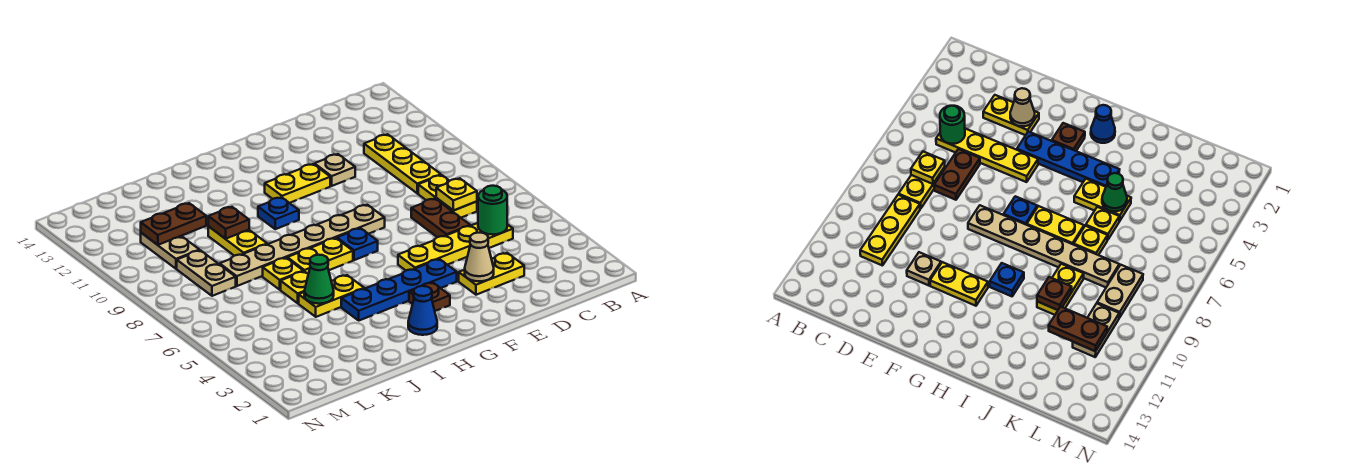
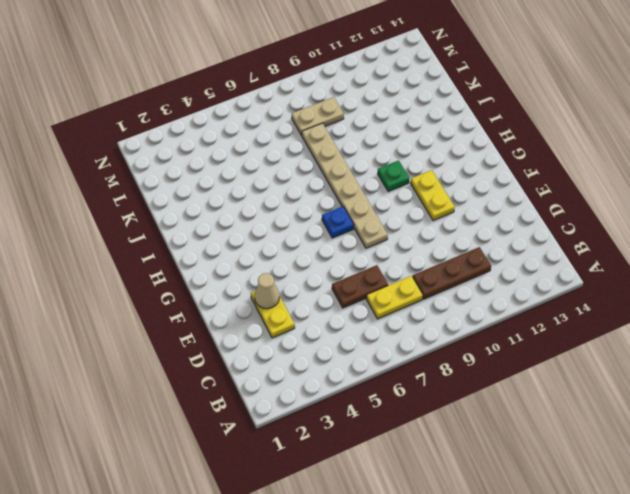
brown plate C9:C11 level 1 -> yellow plate C9:C11 level 1
green plate H10 level 1 -> blue plate H10 level 1
none -> yellow plate C5:F5 level 1
none -> tan plate E11 level 1
none -> blue plate F4:I4 level 1

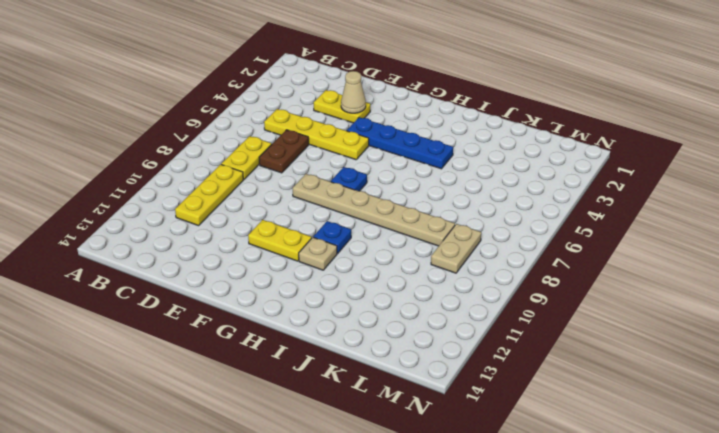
tan plate H11 level 1 -> tan plate E11 level 1
none -> brown plate G3 level 1
none -> blue cone H2 level 1
none -> yellow plate H7:I7 level 1

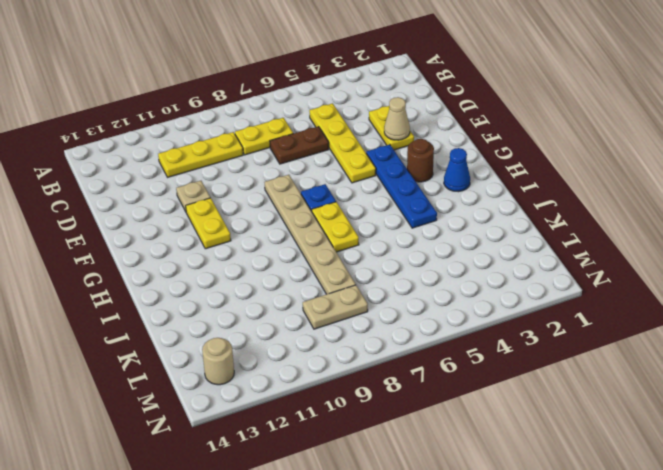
brown round brick G3 level 1 -> brown plate G3 level 1
tan round brick M13 level 1 -> none
none -> blue plate H10 level 1
none -> yellow plate I5:J5 level 1
none -> yellow plate J6 level 1

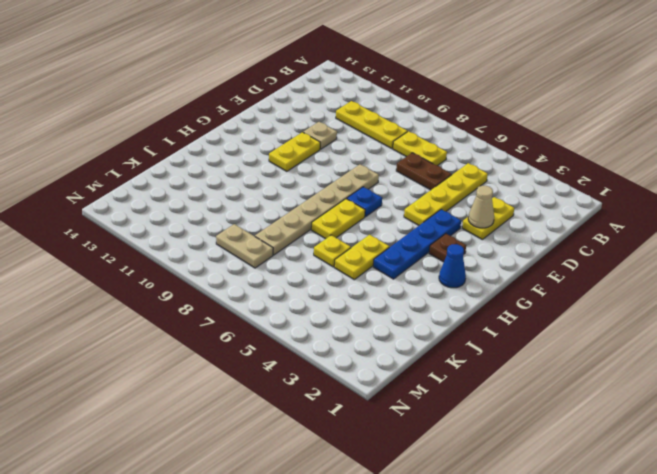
none -> blue plate H10 level 1
none -> yellow plate J7 level 1
none -> yellow plate J9:J10 level 1

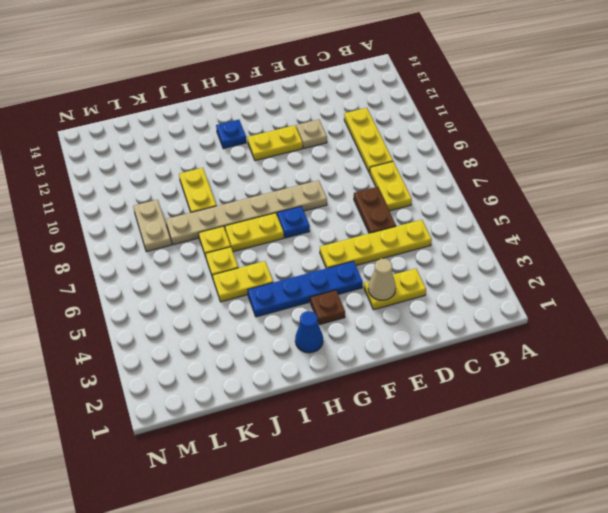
blue plate H12 level 1 -> blue plate H10 level 1
none -> tan plate L10:L11 level 1
none -> green round brick C5 level 2
none -> yellow plate C7 level 2

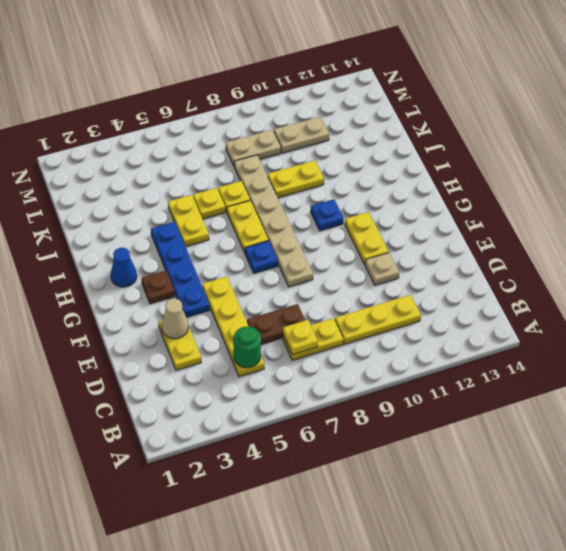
none -> green cone J5 level 2
none -> brown plate J10 level 2
none -> brown plate K11:L11 level 2

